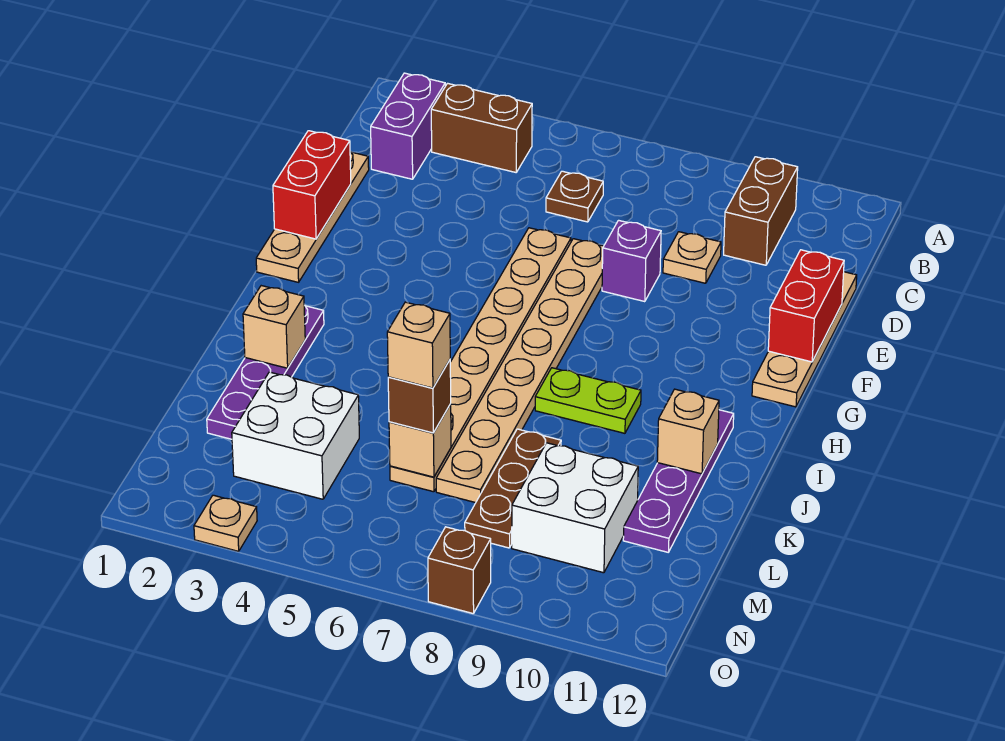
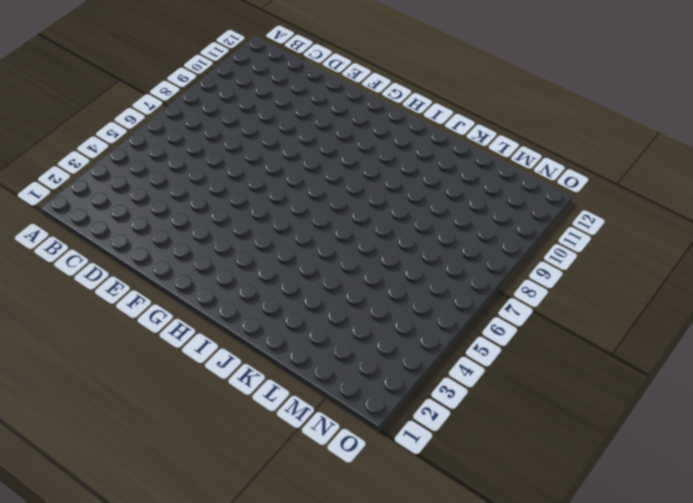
none -> purple brick B2:C2 level 1
none -> brown brick B3:B4 level 1
none -> brown brick B10:C10 level 1

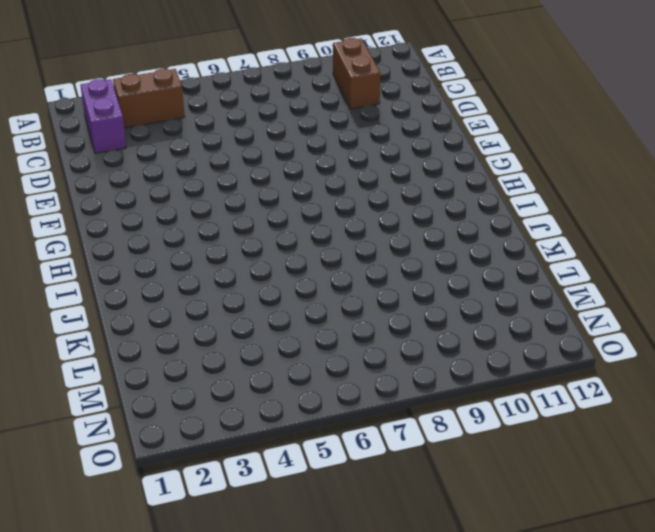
none -> brown plate C6 level 1
none -> tan plate D1:G1 level 1
none -> tan plate D9 level 1

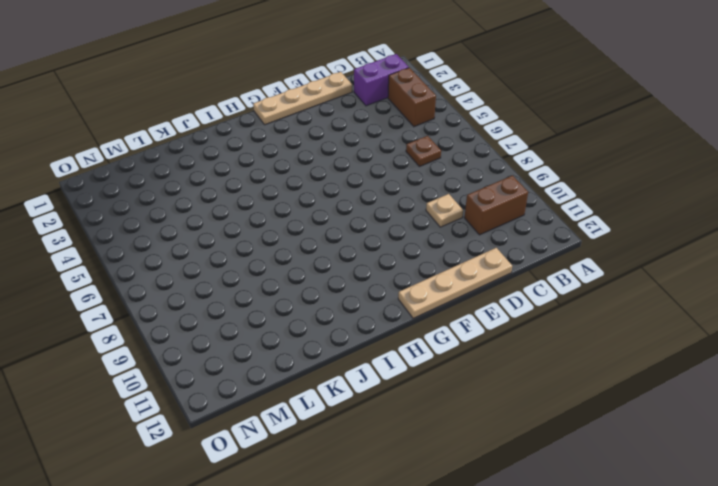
none -> tan plate E6:L6 level 1
none -> tan plate E7:L7 level 1
none -> purple brick E8 level 1

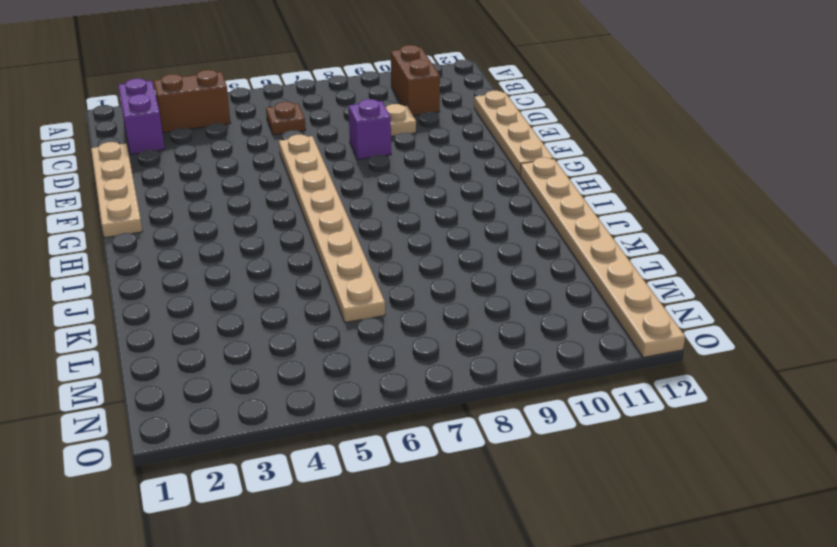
tan plate H12:O12 level 1 -> tan plate E7:L7 level 1
none -> purple plate I2:L2 level 1
none -> lime plate I8:I9 level 1
none -> purple plate I11:L11 level 1

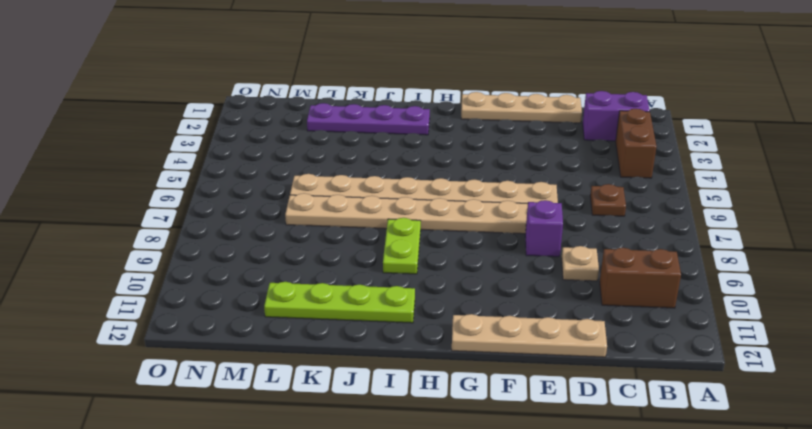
lime plate I11:L11 level 1 -> purple plate I11:L11 level 1
none -> brown plate K8:M8 level 1
none -> white brick L3:M4 level 1
none -> white brick L9:M10 level 1

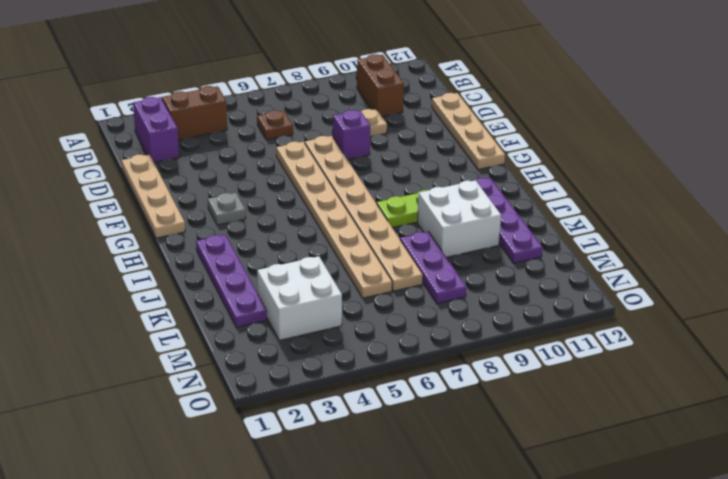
grey plate G3 level 1 -> none
white brick J9:K10 level 1 -> white brick L9:M10 level 1
purple plate K8:M8 level 1 -> brown plate K8:M8 level 1
none -> tan plate O3 level 1
none -> brown brick O8 level 1
none -> red brick E1:F1 level 2

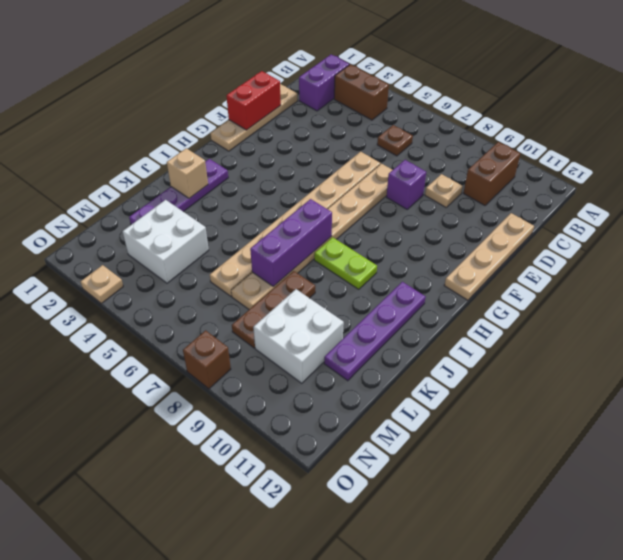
purple brick I7:K7 level 2 -> none
none -> red brick E12:F12 level 2
none -> tan brick J11 level 2
none -> tan brick L6 level 2

